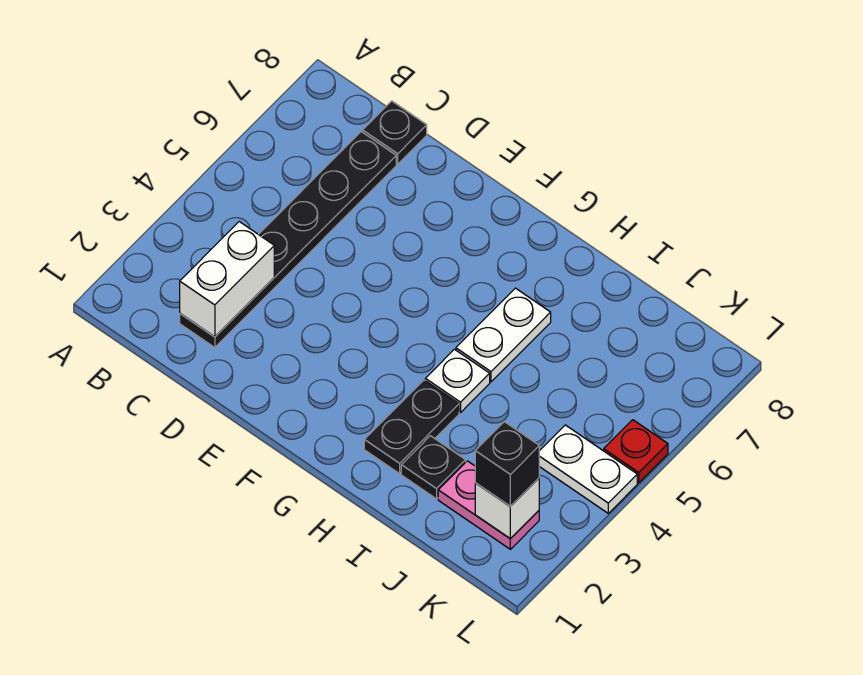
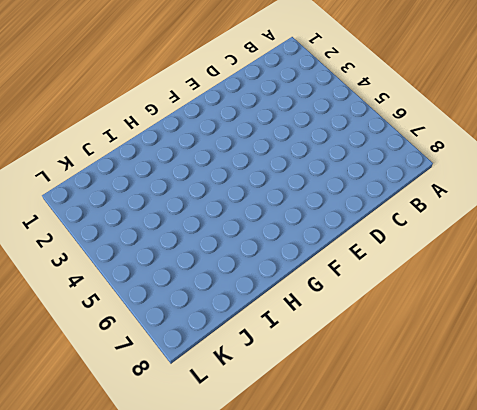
none -> black plate C2:C7 level 1
none -> black plate C8 level 1
none -> black plate H2:H3 level 1

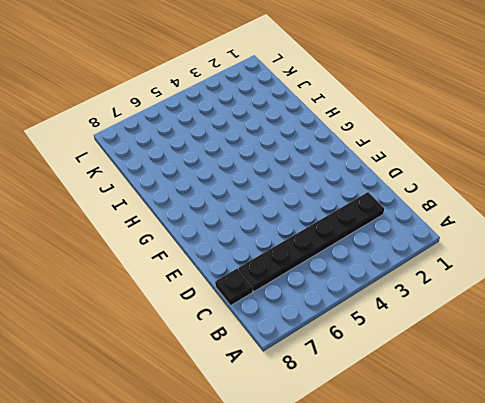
none -> black plate H2:H3 level 1
none -> white plate H4 level 1
none -> white plate H5:H6 level 1

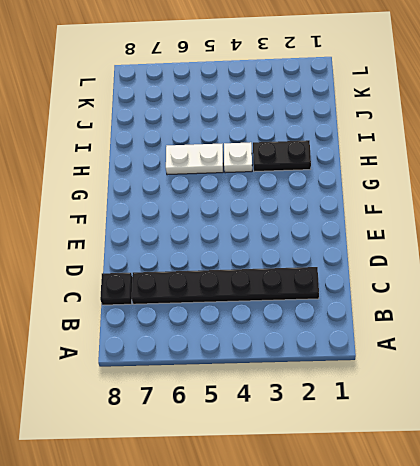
none -> black plate I2 level 1
none -> pink plate J2:K2 level 1
none -> white plate K4:L4 level 1

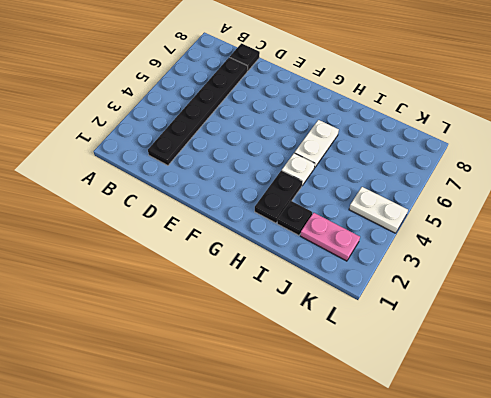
none -> red plate L5 level 1
none -> white brick C2:C3 level 2
none -> white brick K2 level 2

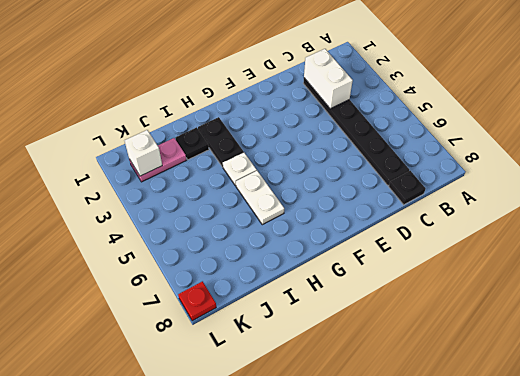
red plate L8 level 1 -> red plate L5 level 1
none -> white plate K4:L4 level 1
none -> black brick K2 level 3

